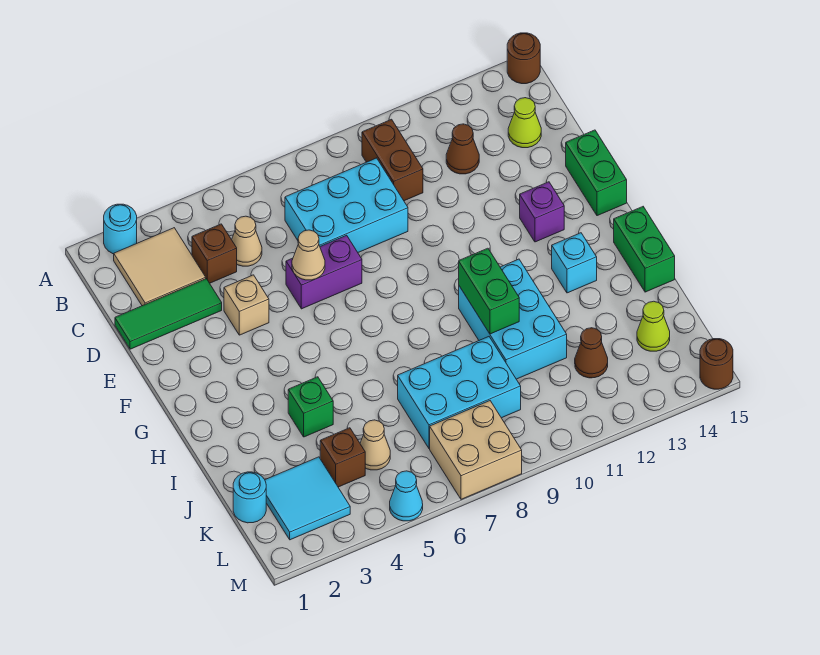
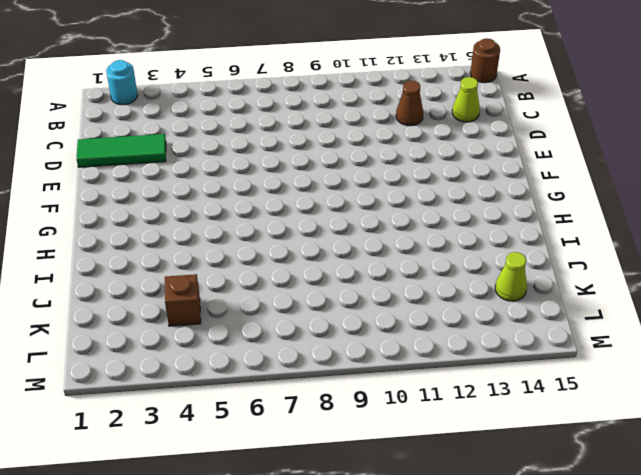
none -> tan tile B2:C3 level 1
none -> brown brick B10:C10 level 1
none -> brown brick C4 level 1
none -> tan cone C5 level 1

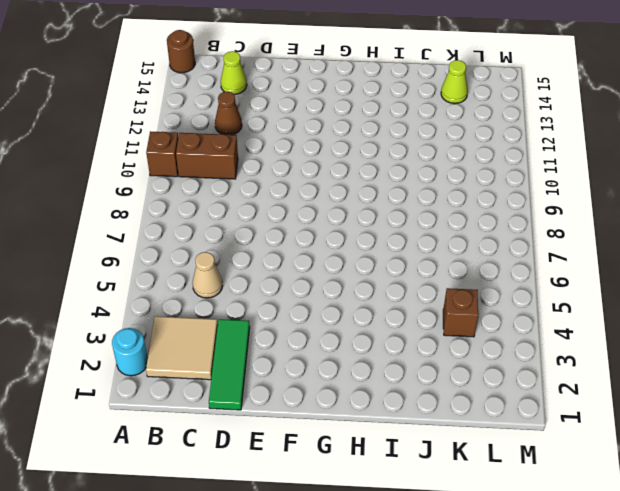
brown brick A10 level 1 -> brown brick C4 level 1
none -> cyan brick C7:D9 level 1
none -> tan brick E4 level 1
none -> purple brick E6:E7 level 1
none -> green brick E15:F15 level 1

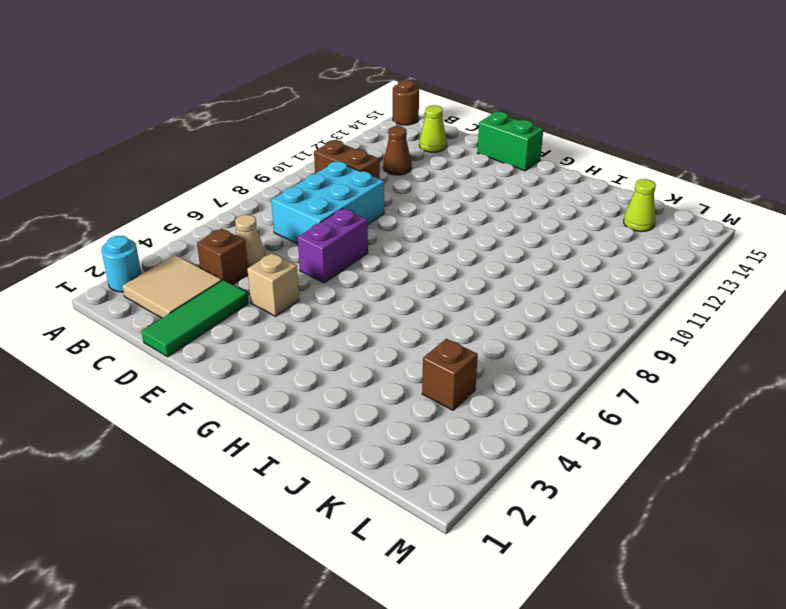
none -> purple brick F13 level 1
none -> cyan brick H10:J11 level 1
none -> cyan brick H13 level 1
none -> green brick H15:I15 level 1

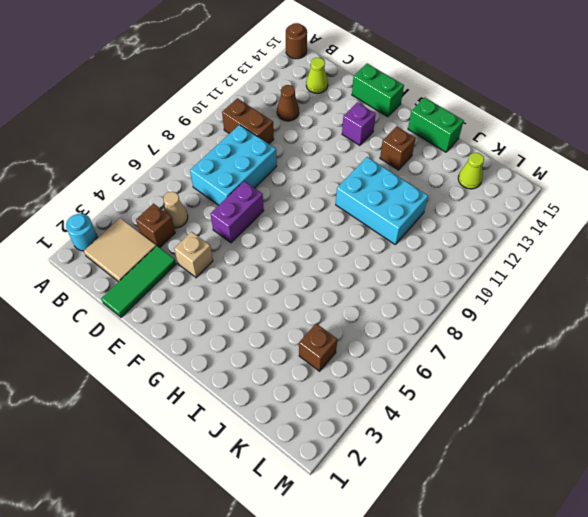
brown brick H13 level 1 -> cyan brick H13 level 1
none -> green brick I4 level 1
none -> cyan brick J7:K9 level 1
none -> cyan round brick K1 level 1
none -> cyan tile K2:L3 level 1

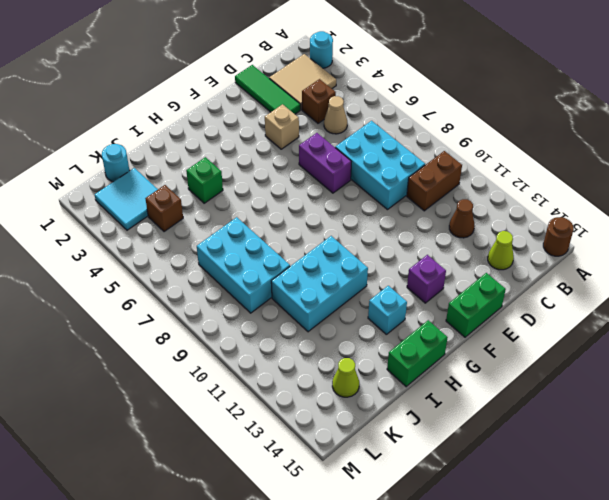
none -> tan cone K5 level 1
none -> brown cone K12 level 1
none -> tan brick L7:M8 level 1
none -> cyan cone M5 level 1

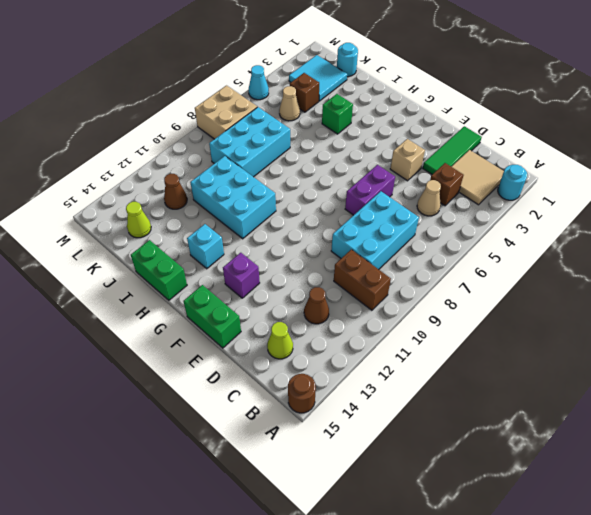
none -> brown round brick M15 level 1
none -> tan cone E6 level 2
none -> green brick H10:I10 level 2

